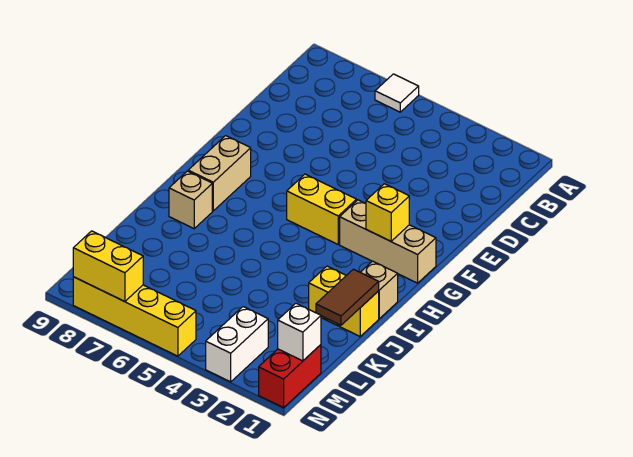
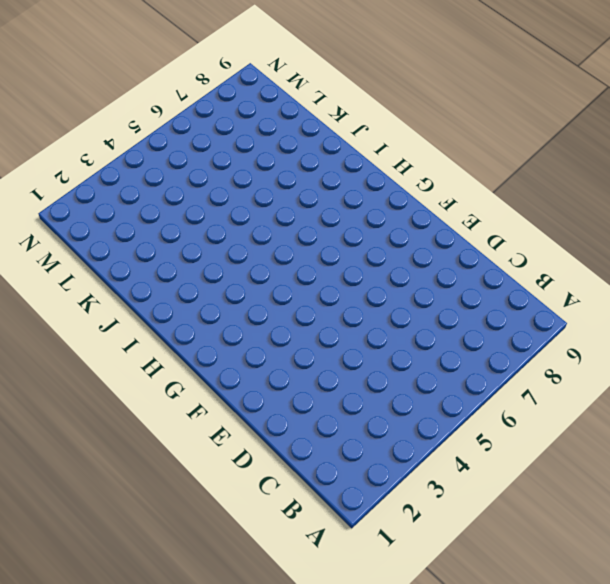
none -> white tile A6 level 1
none -> tan brick G1:G3 level 1
none -> yellow brick G4:G5 level 1

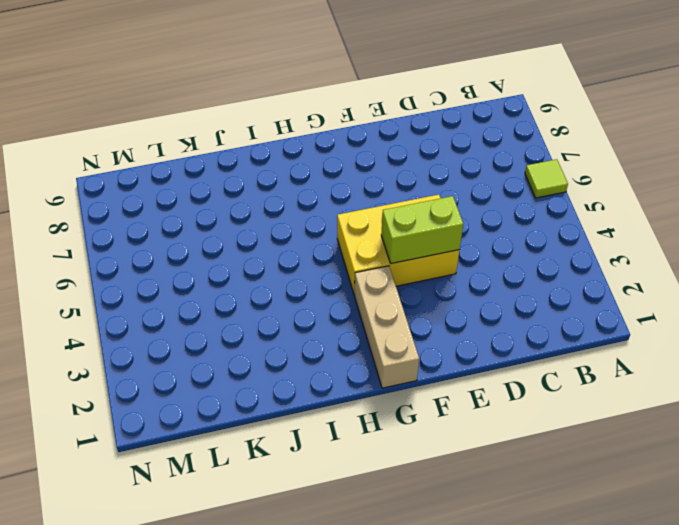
lime tile A6 level 1 -> white tile A6 level 1
yellow brick E4:G5 level 1 -> yellow brick G4:G5 level 1
lime brick E4:F4 level 2 -> none
none -> tan brick G8:H8 level 1
none -> tan brick I1 level 1
none -> tan brick I8 level 1

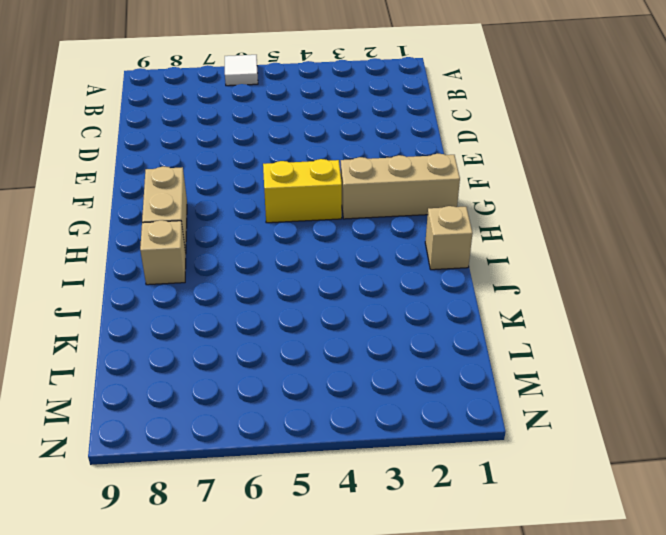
none -> yellow brick J1:J2 level 1
none -> red brick M1:N1 level 1
none -> white brick M3:N3 level 1

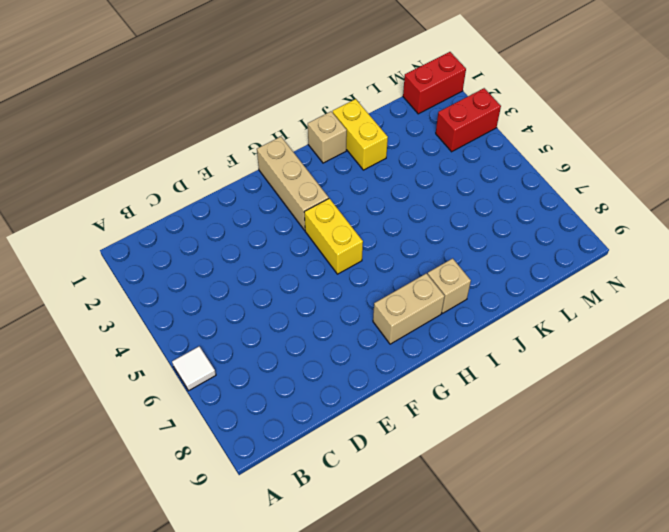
red brick M3:N3 level 1 -> white brick M3:N3 level 1
none -> yellow brick N5:N8 level 1
none -> yellow brick G2 level 2
none -> brown tile J1:K1 level 2

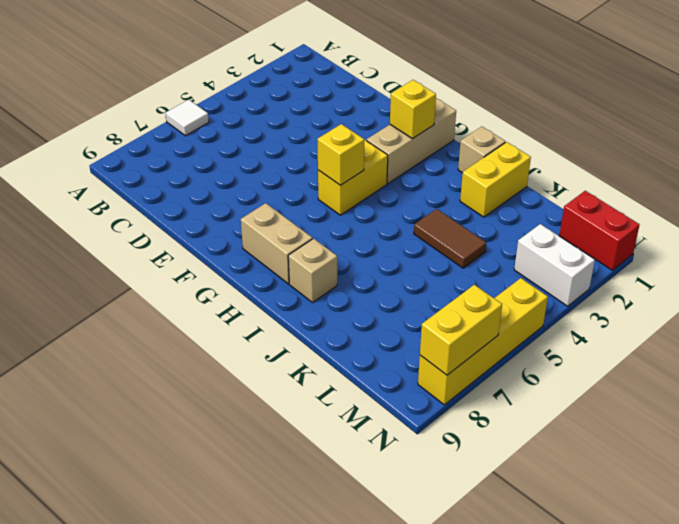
yellow brick G5 level 2 -> none
brown tile J4:K4 level 1 -> brown tile J1:K1 level 2
none -> white brick M1 level 2

